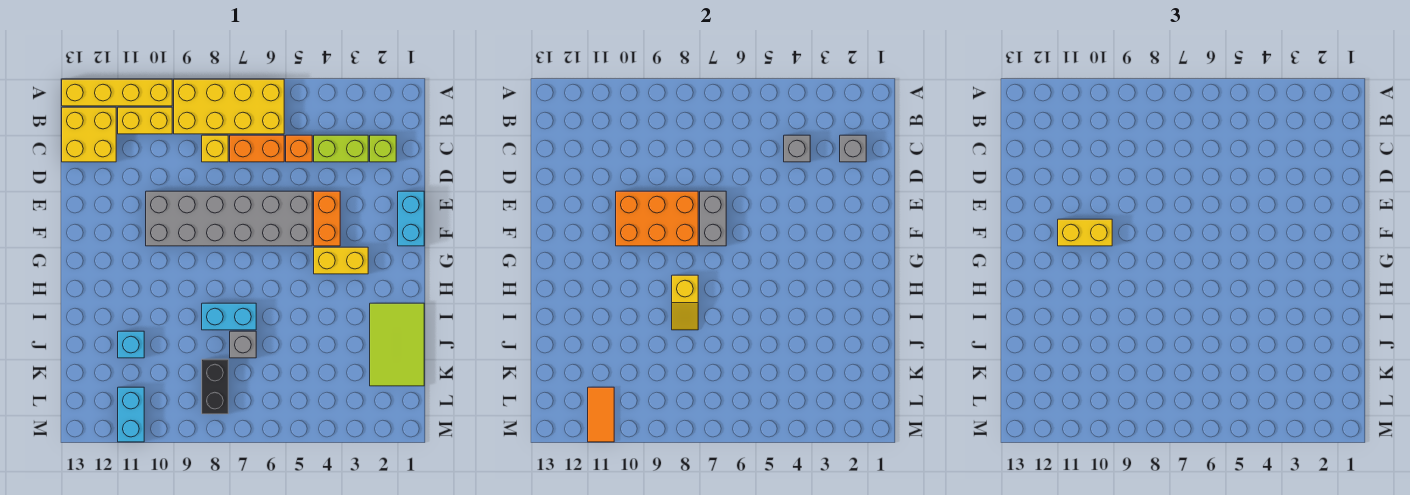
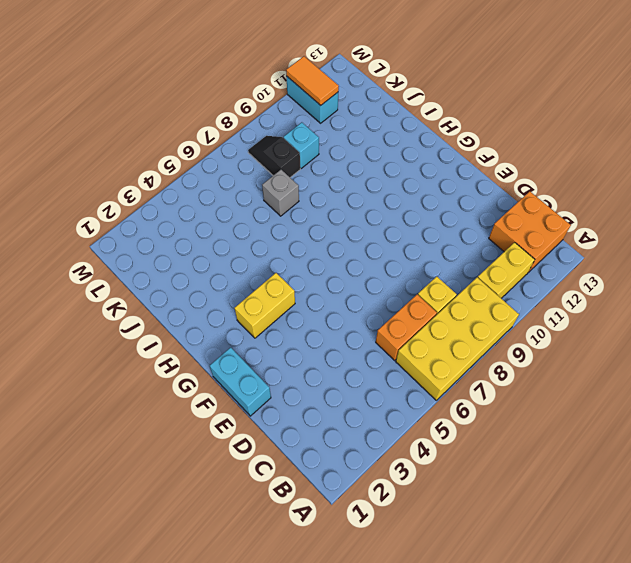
orange brick B12:C13 level 1 -> yellow brick B12:C13 level 1
black slope K8:L8 level 1 top K -> black brick K8:L8 level 1
cyan brick K9 level 1 -> cyan brick J11 level 1
none -> yellow brick A10:A13 level 1
none -> lime brick C2 level 1
none -> lime brick C3:C4 level 1

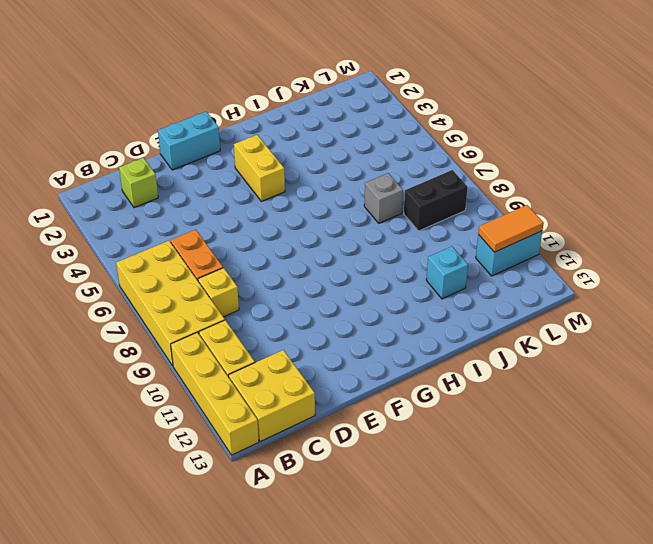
none -> lime brick C3:C4 level 1
none -> orange brick C5 level 1
none -> orange brick E4:F4 level 1

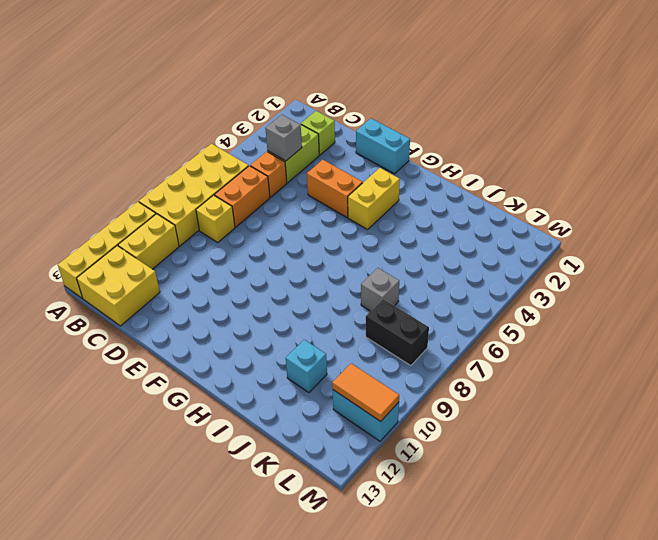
none -> grey brick E5:F10 level 1
none -> lime tile I1:K2 level 1
none -> cyan brick I7:I8 level 1

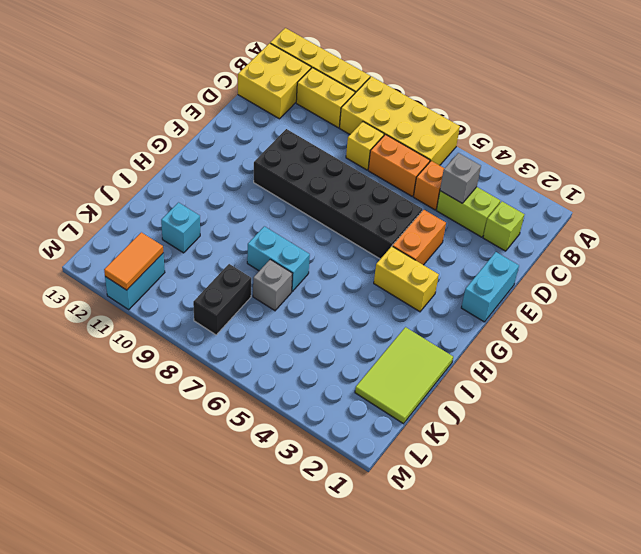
black brick E5:F10 level 1 -> grey brick E5:F10 level 1
none -> grey brick C2 level 2
none -> grey brick E7:F7 level 2
none -> orange brick E8:F10 level 2

